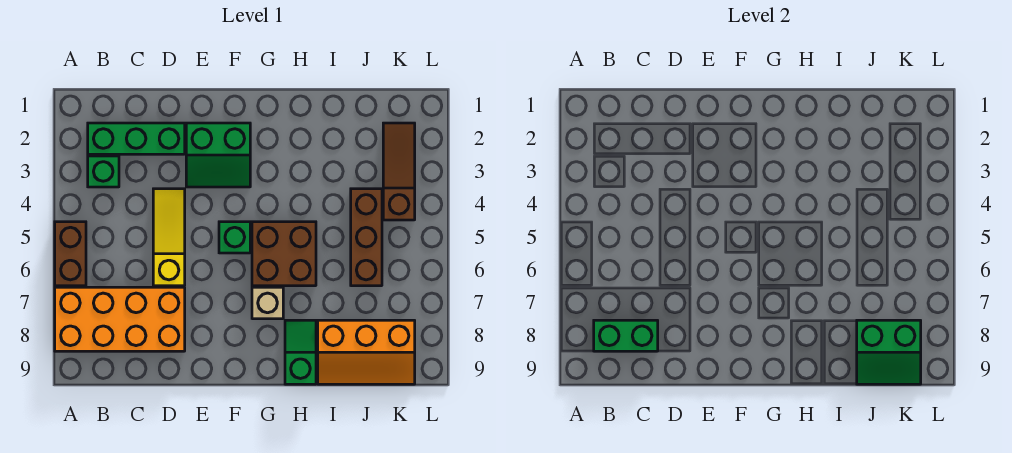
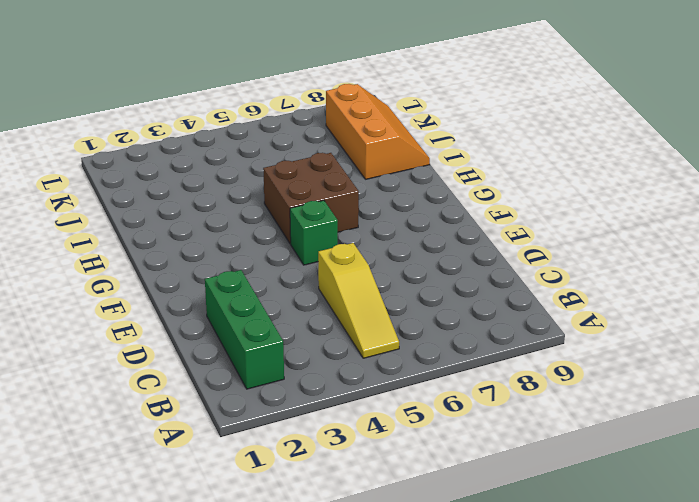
yellow slope B5:D5 level 1 top D -> yellow slope D4:D6 level 1 top 6
none -> brown brick A5:A6 level 1
none -> orange brick A7:D8 level 1
none -> green brick B3 level 1

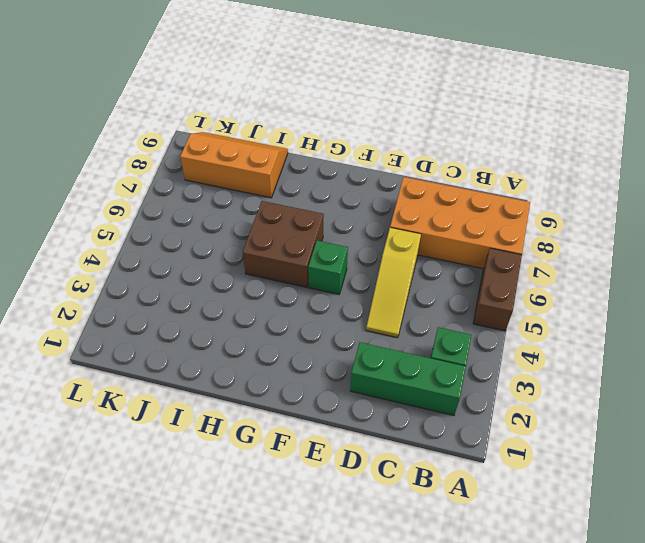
none -> green slope E2:F3 level 1 top 2
none -> tan brick G7 level 1
none -> green slope H8:H9 level 1 top 9

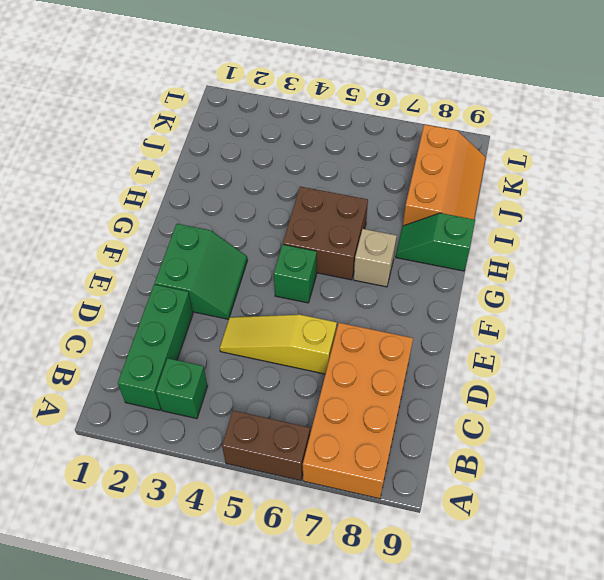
none -> brown brick J4:J6 level 1
none -> brown slope K2:K4 level 1 top 4
none -> green brick B8:C8 level 2

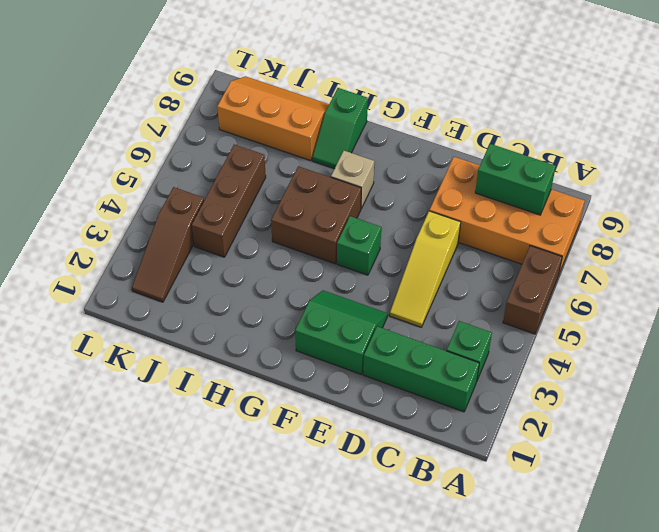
none -> green slope J8:K9 level 2 top 8

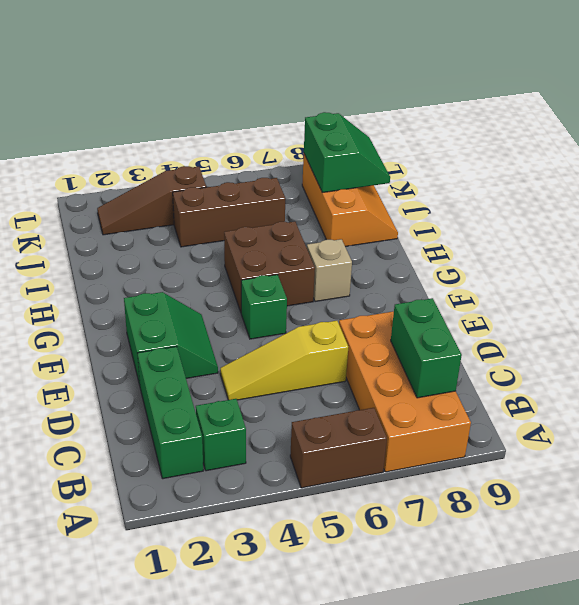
none -> green slope H8:H9 level 1 top 9

